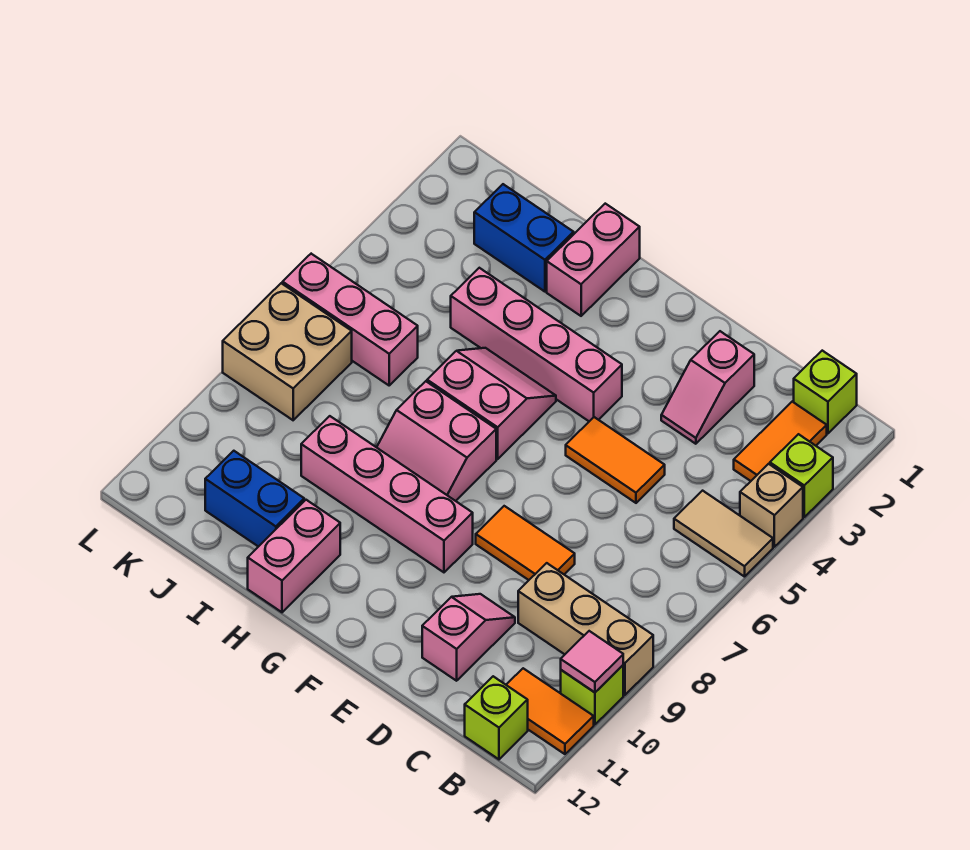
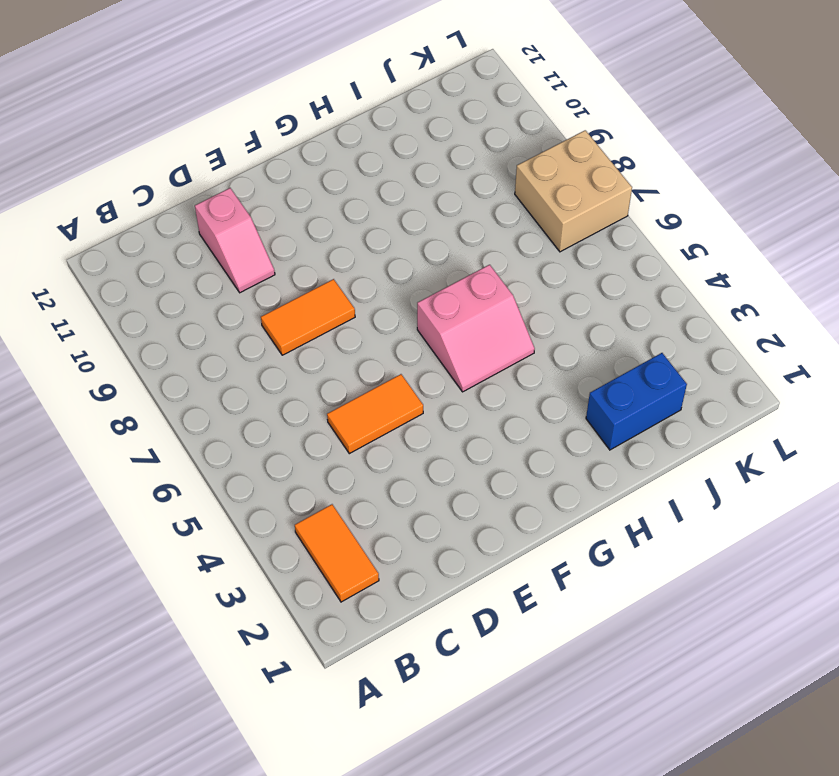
none -> lime brick A3 level 1
none -> tan brick A4 level 1
none -> tan tile A5:B5 level 1

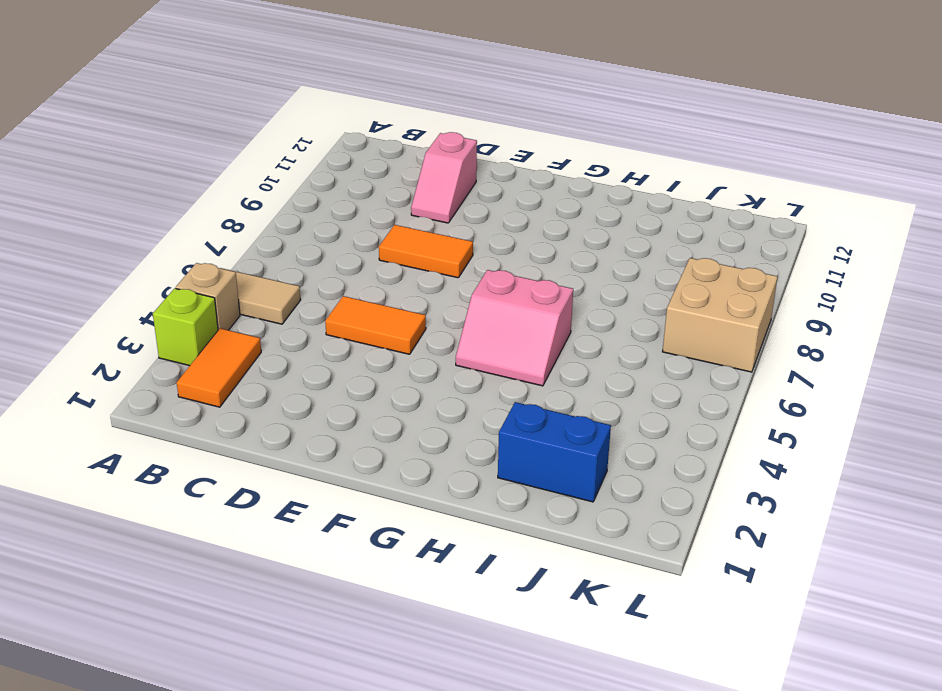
none -> tan brick A9:C9 level 1
none -> lime brick A10 level 1
none -> orange tile A11:B11 level 1

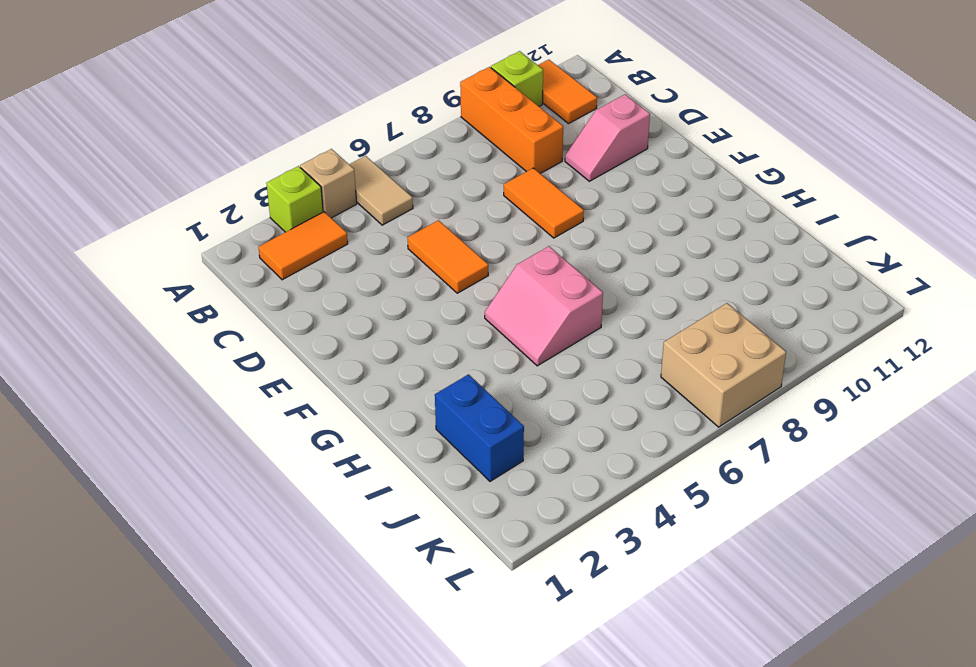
orange brick A9:C9 level 1 -> tan brick A9:C9 level 1
none -> lime brick B1 level 1
none -> lime brick B12 level 1
none -> pink slope D2:D3 level 1 top 2

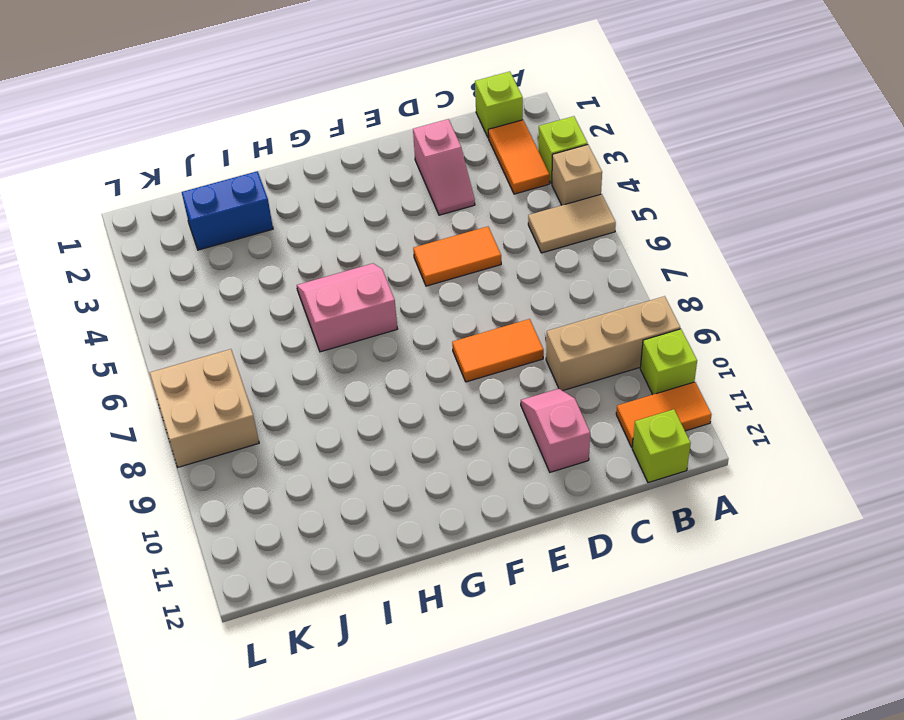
none -> pink brick F4:I4 level 1
none -> pink brick F9:I9 level 1
none -> pink slope G7:H8 level 1 top 7

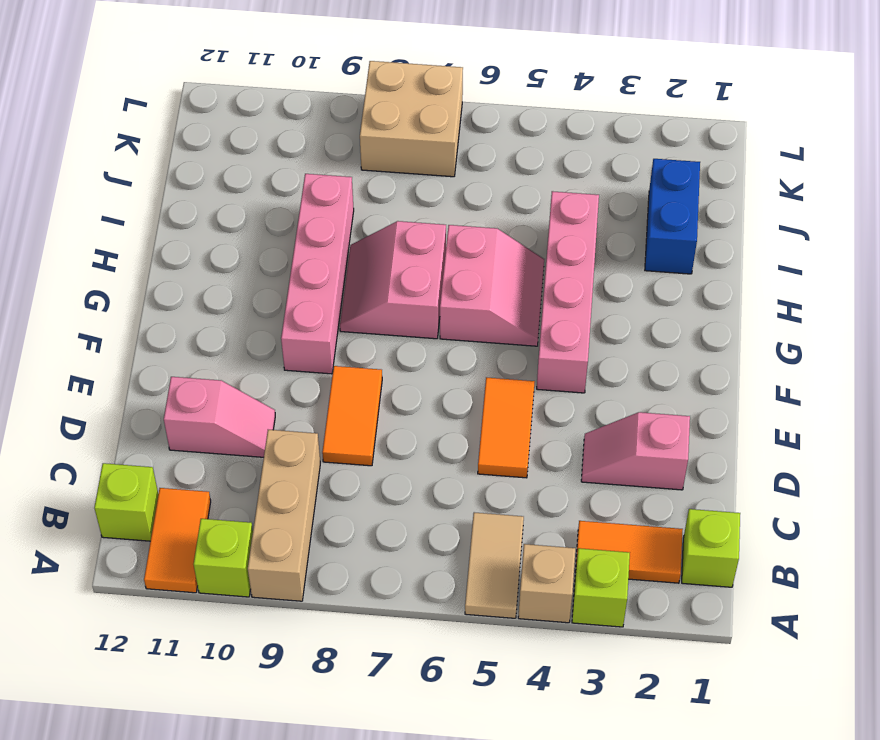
none -> pink brick H1:H2 level 1
none -> pink brick H11:H12 level 1
none -> blue brick I11:J11 level 1

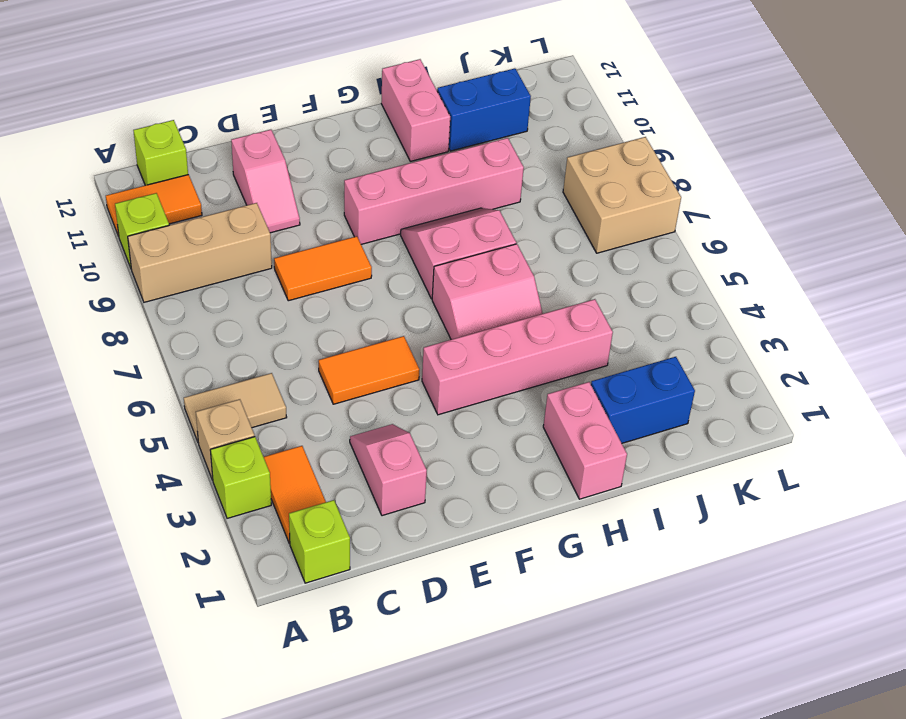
none -> pink brick J6:L6 level 1
none -> pink tile A10 level 2

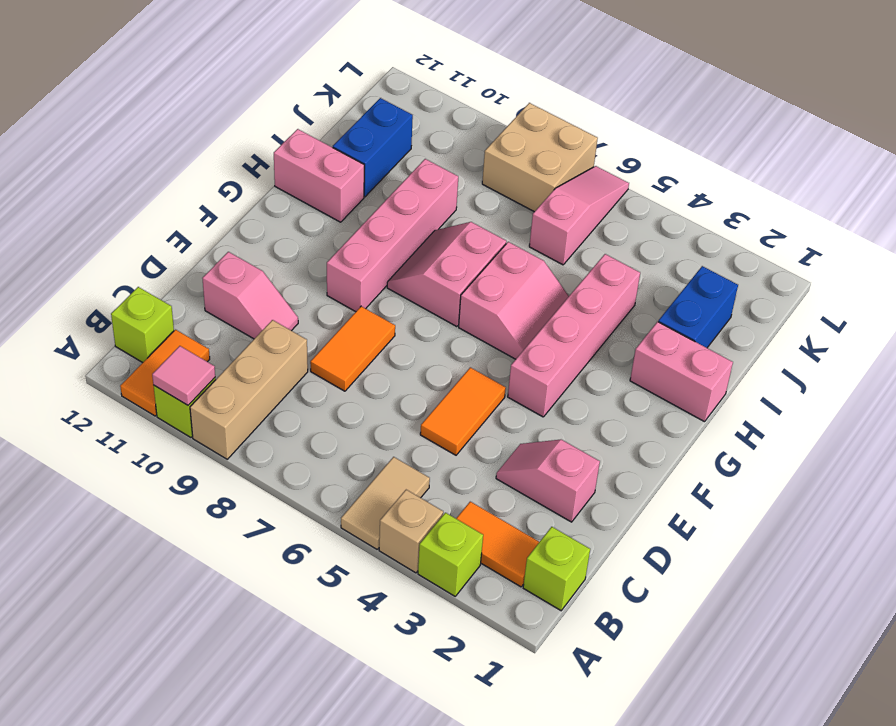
pink slope J6:L6 level 1 top J -> pink brick J6:L6 level 1

